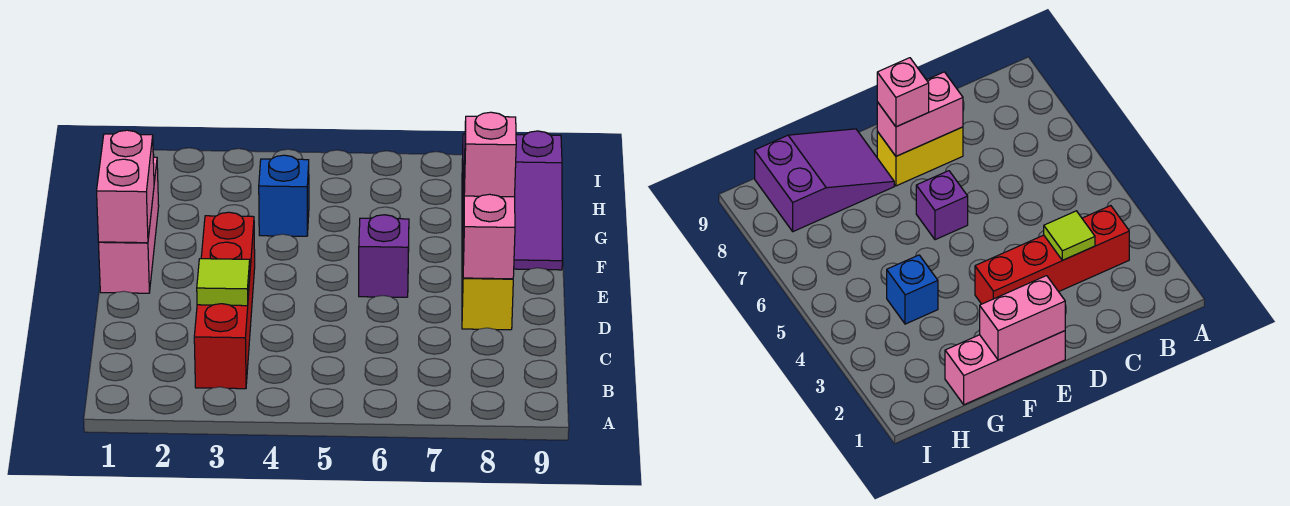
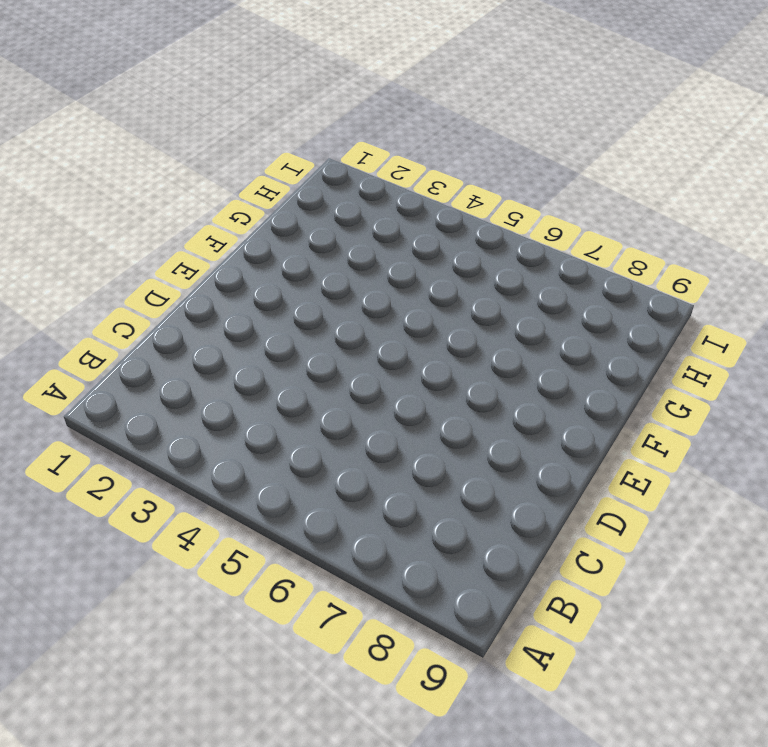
none -> red brick B3:E3 level 1
none -> yellow brick D8:E8 level 1

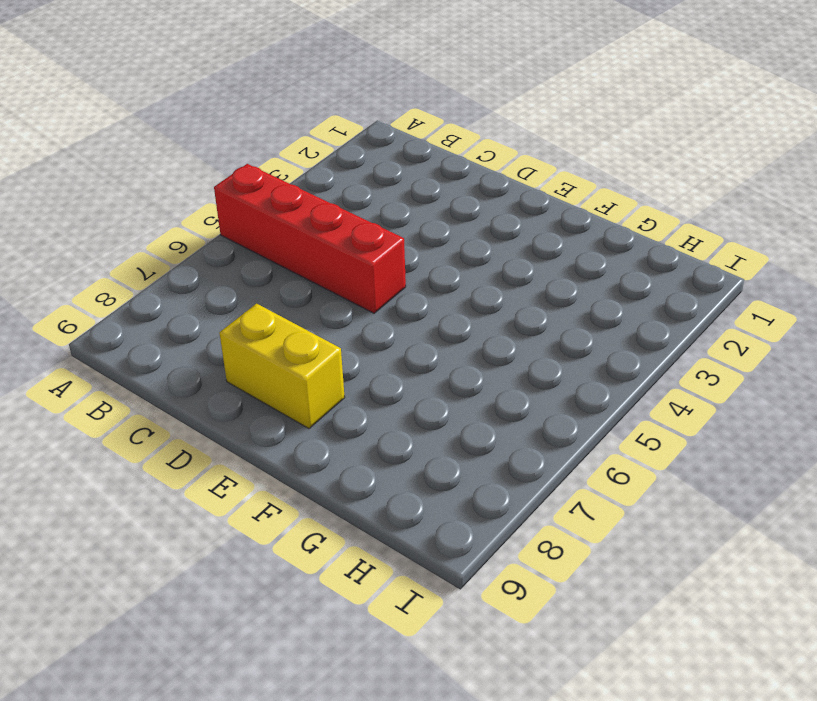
red brick A5:D5 level 1 -> red brick B3:E3 level 1
none -> pink brick E1:G1 level 1
none -> purple brick E6 level 1

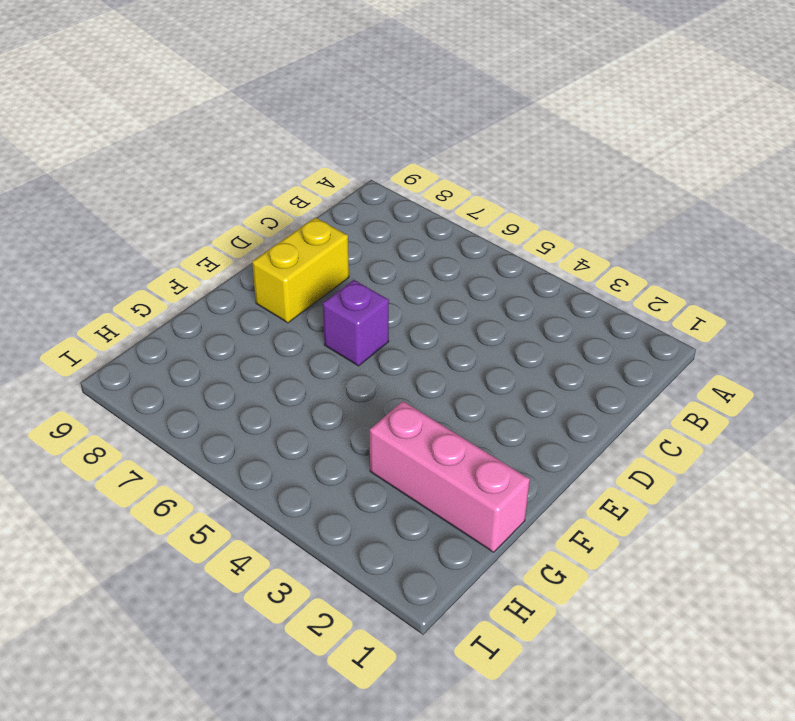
pink brick G1:G3 level 1 -> pink brick E1:G1 level 1
none -> red brick B3:E3 level 1
none -> purple slope F8:H9 level 1 top H

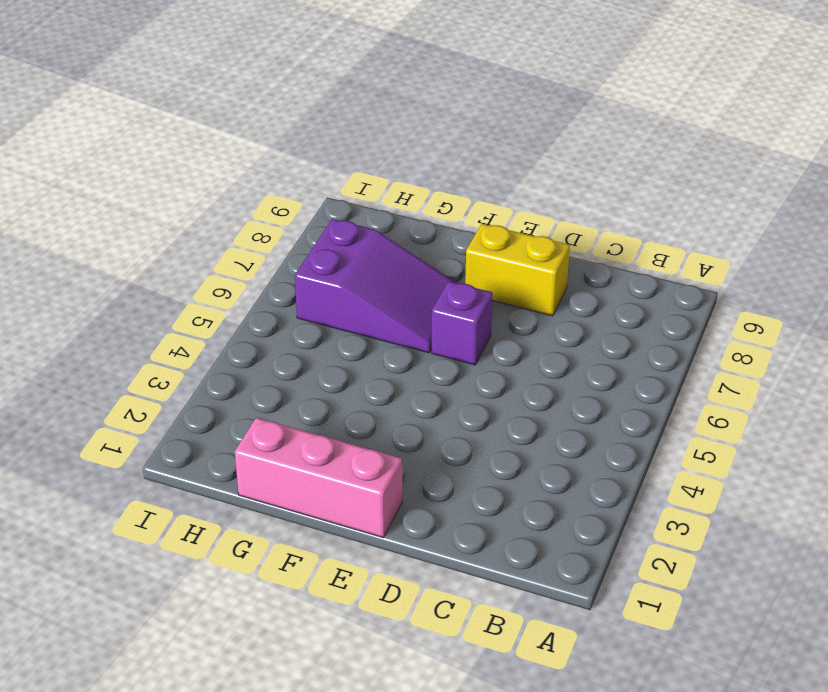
purple slope F6:H7 level 1 top H -> purple slope F8:H9 level 1 top H
none -> red brick B3:E3 level 1
none -> blue brick G4 level 1

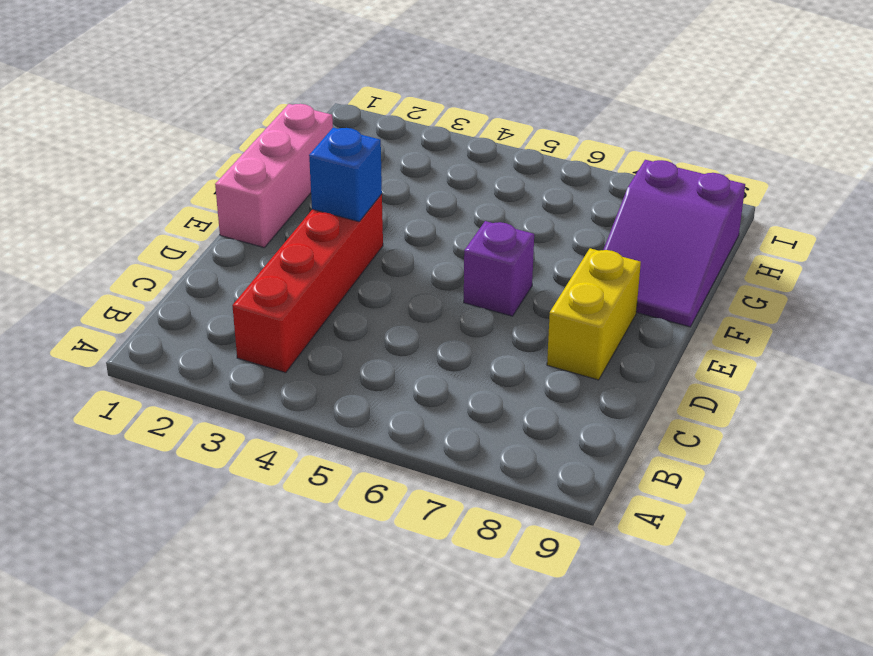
blue brick E3 level 2 -> blue brick G4 level 1
none -> lime tile C3 level 2
none -> pink brick D8:E8 level 2

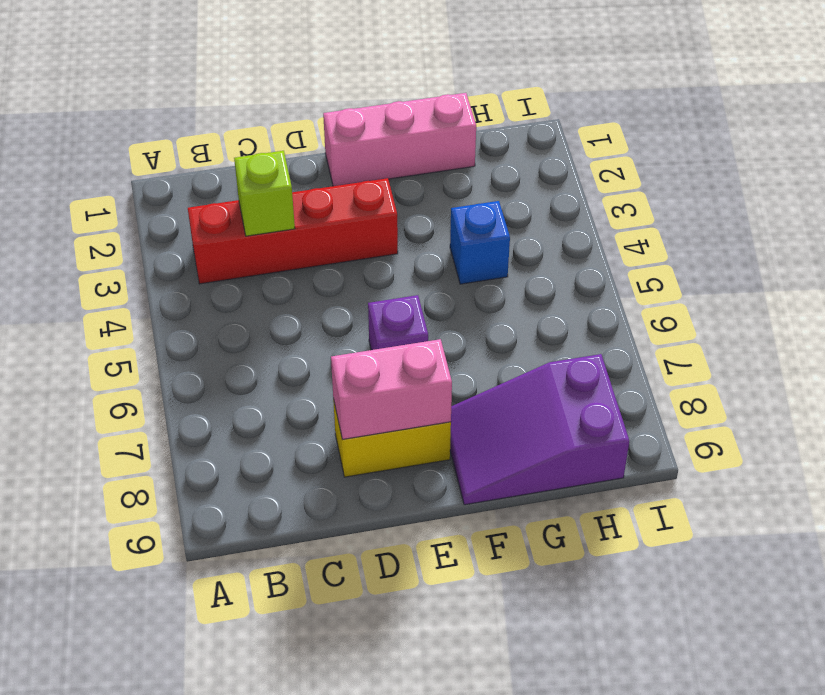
lime brick C3 level 2 -> lime tile C3 level 2
none -> pink brick E1:F1 level 2
none -> pink brick E8 level 3

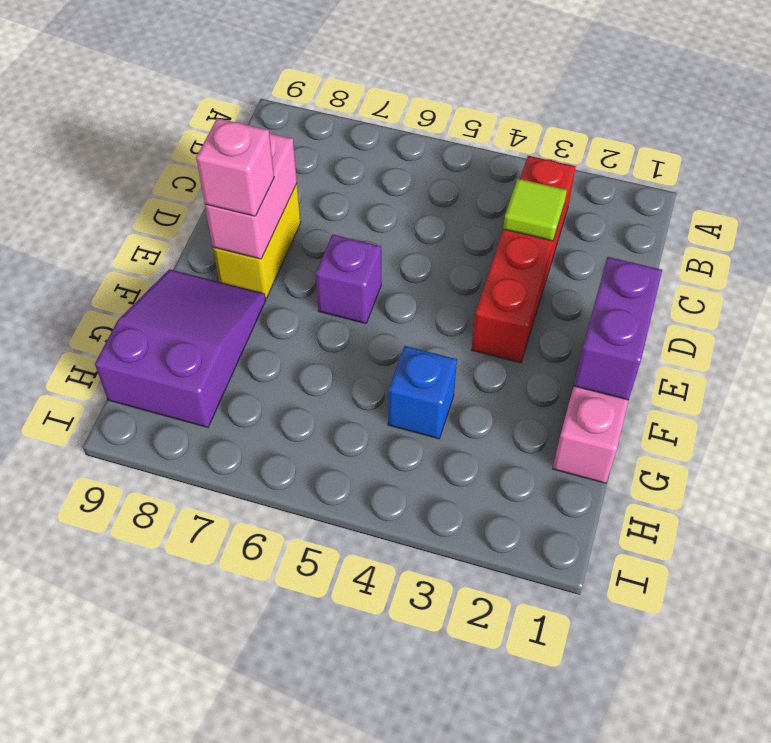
purple brick E1:F1 level 2 -> pink brick E1:F1 level 2

